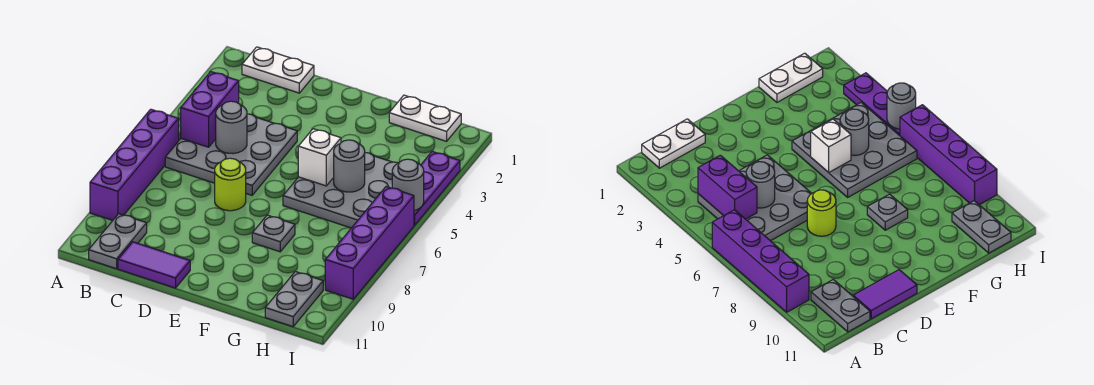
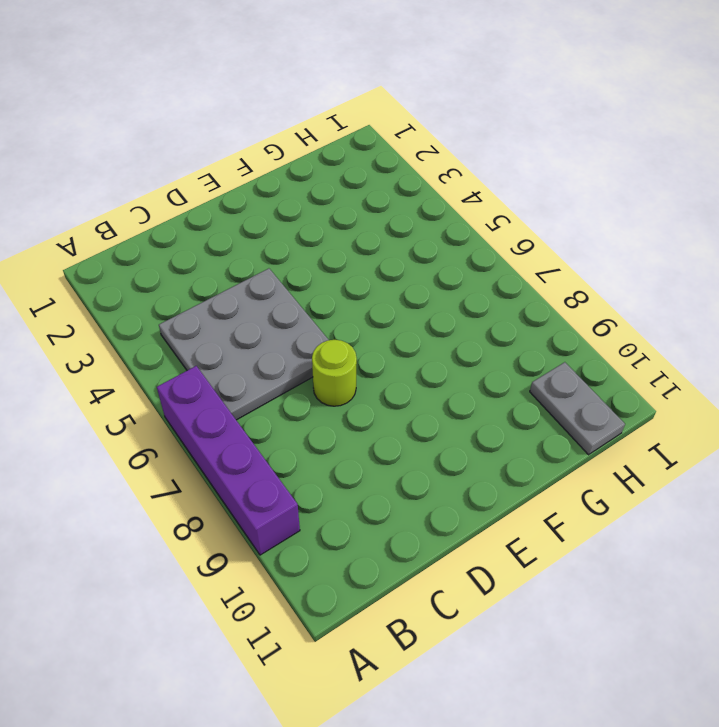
none -> white plate B1:C1 level 1
none -> grey plate B10:B11 level 1
none -> purple tile C11:D11 level 1

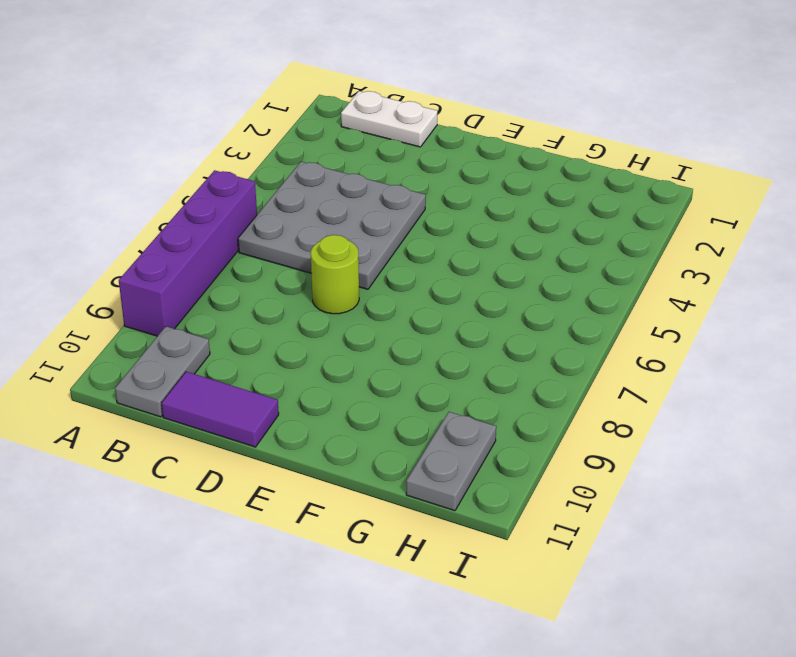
none -> grey plate F4:H6 level 1
none -> grey plate F8 level 1
none -> white plate G1:H1 level 1

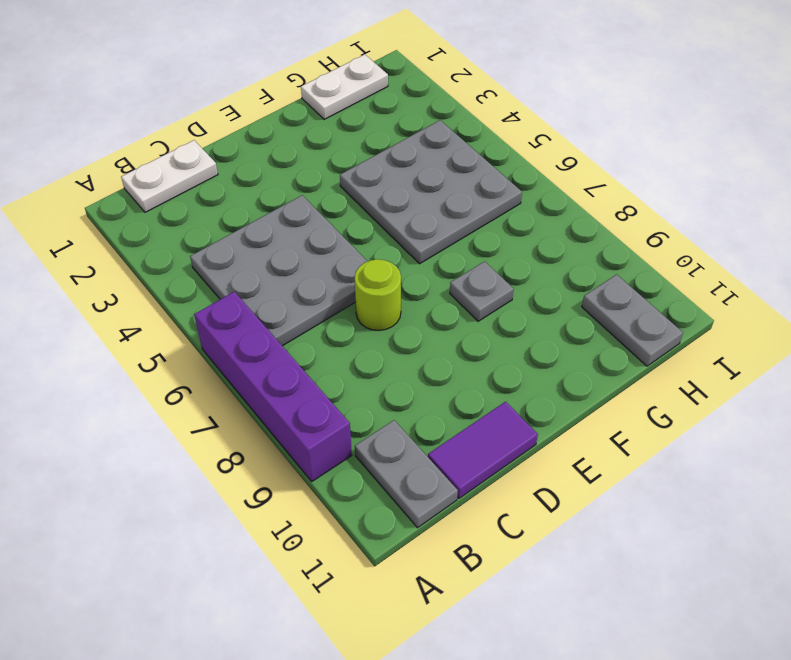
none -> purple plate I3:I5 level 1
none -> purple brick I6:I9 level 1
none -> purple brick B4:B5 level 2

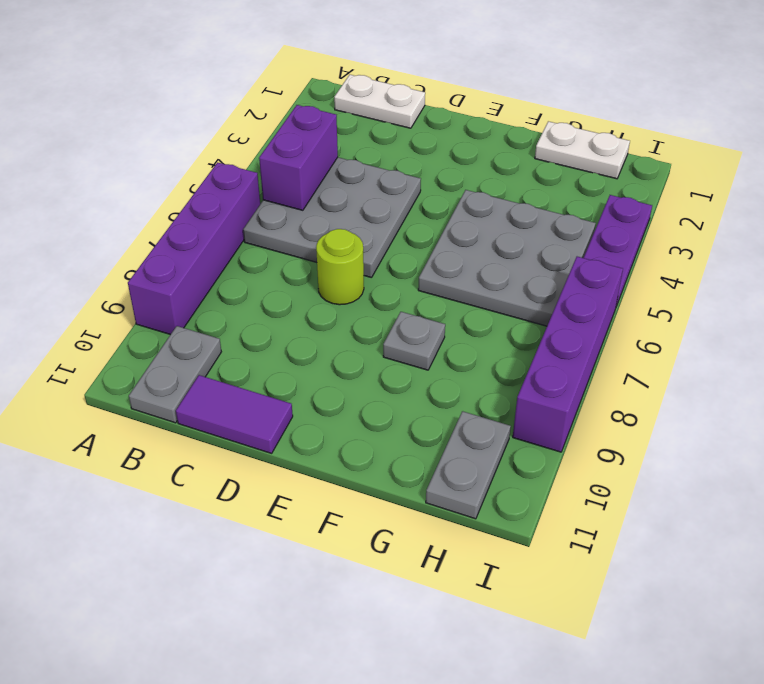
none -> grey round brick C5 level 2
none -> white brick F5 level 2
none -> grey round brick G5 level 2

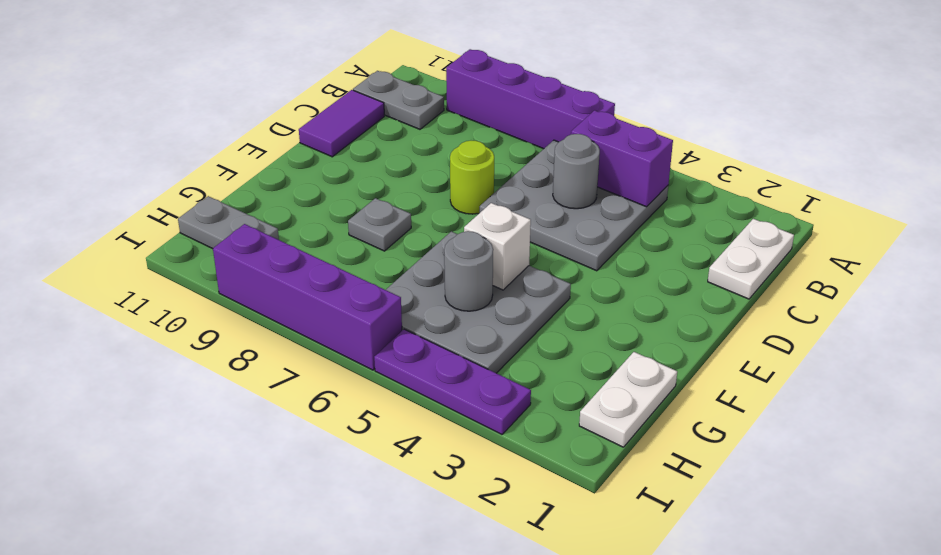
none -> grey round brick I5 level 2

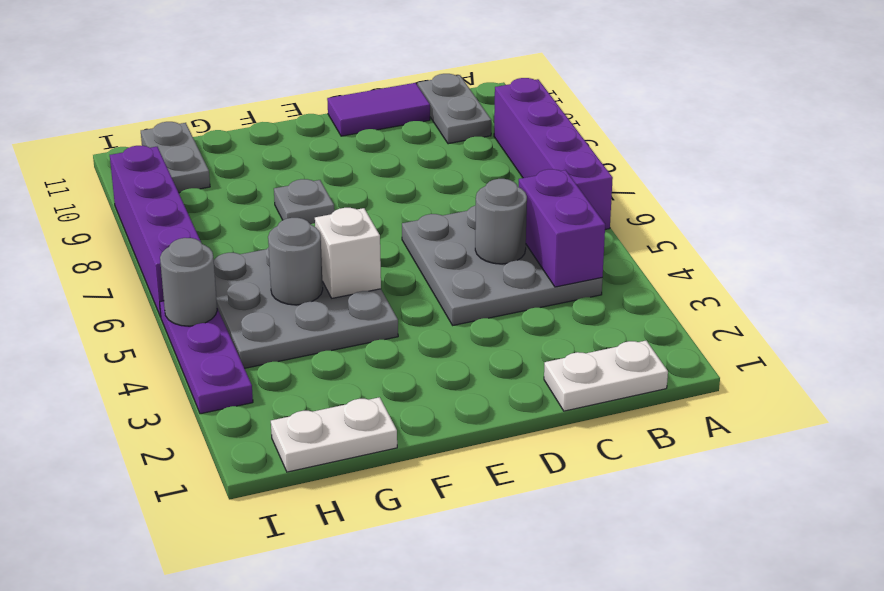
none -> lime round brick D7 level 1

